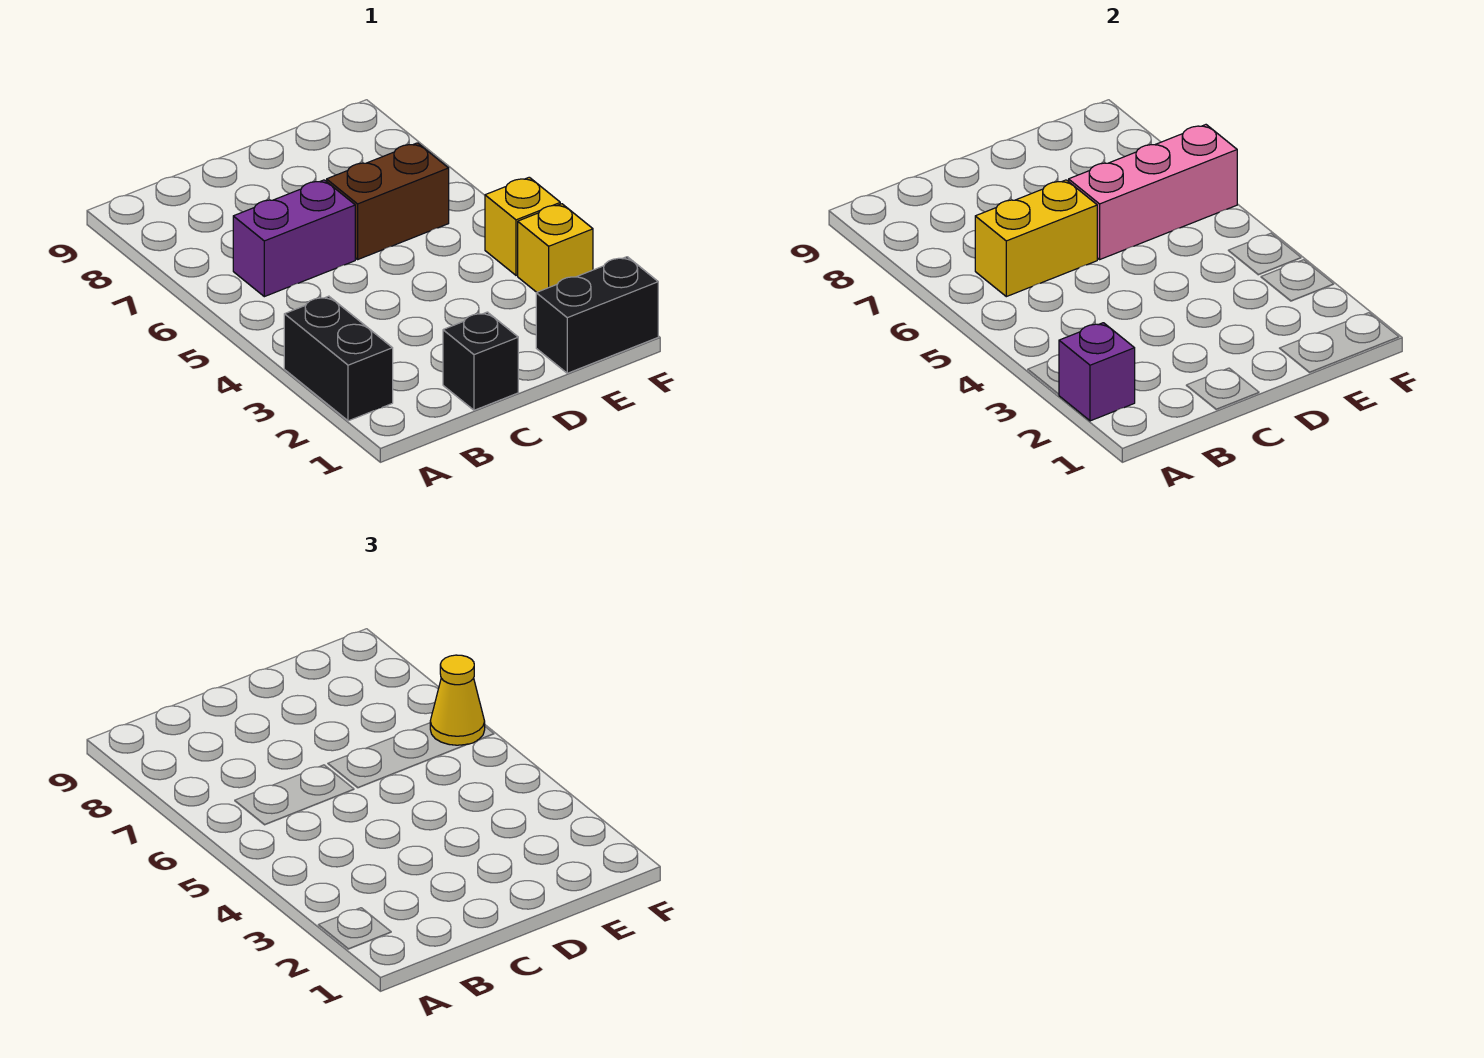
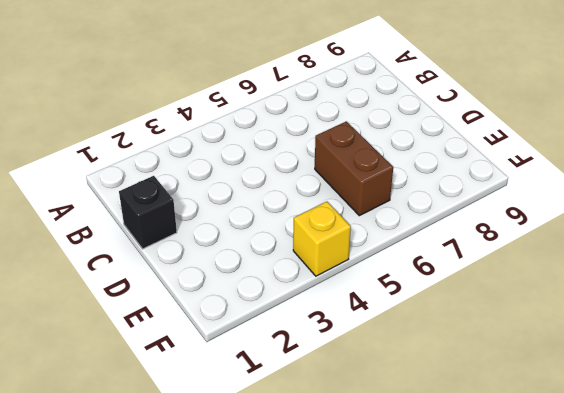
none -> black brick A2:A3 level 1
none -> purple brick B6:C6 level 1

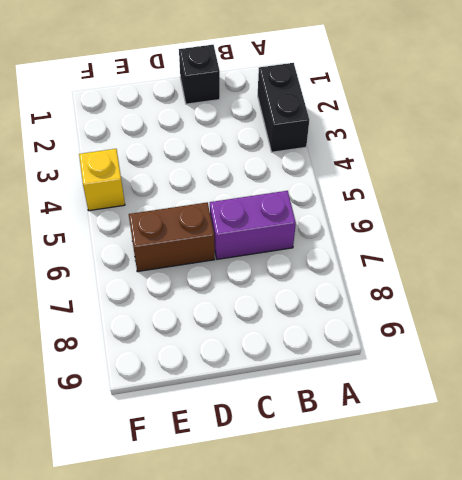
none -> black brick E1:F1 level 1
none -> yellow brick F3 level 1

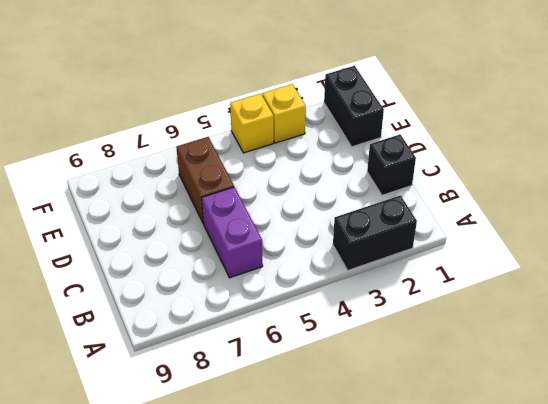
none -> purple brick A2 level 2
none -> yellow brick B6:C6 level 2

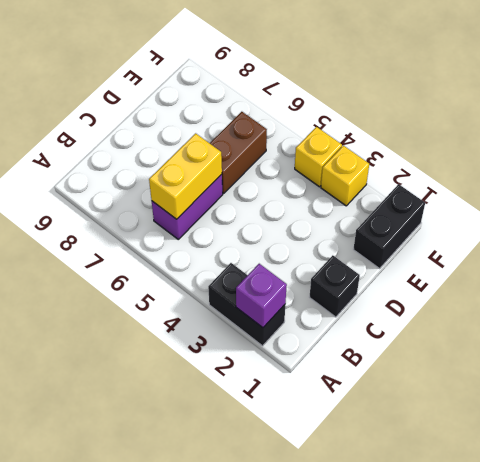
none -> pink brick D6:F6 level 2
none -> yellow cone F6 level 3

